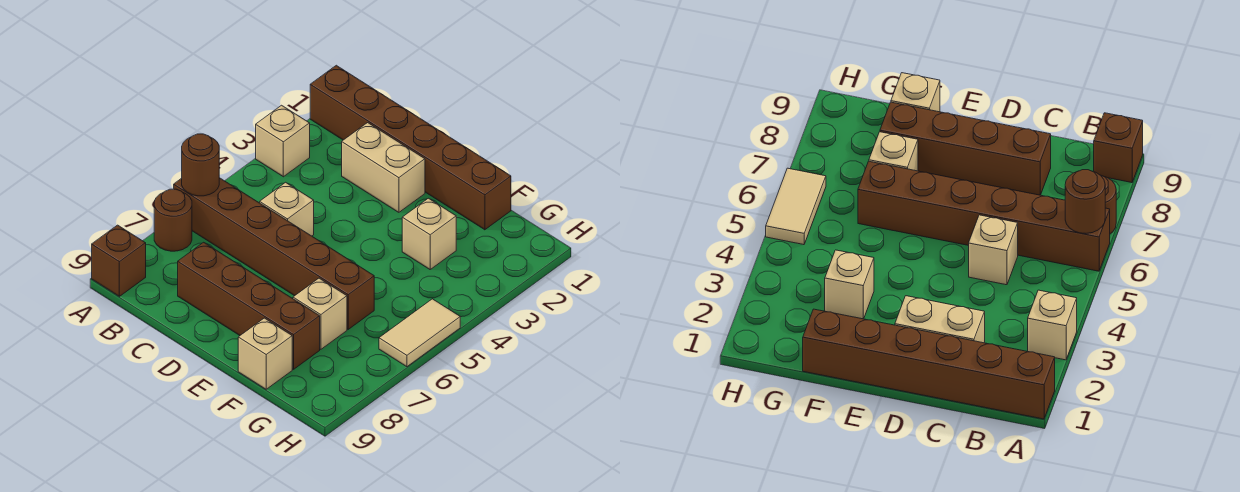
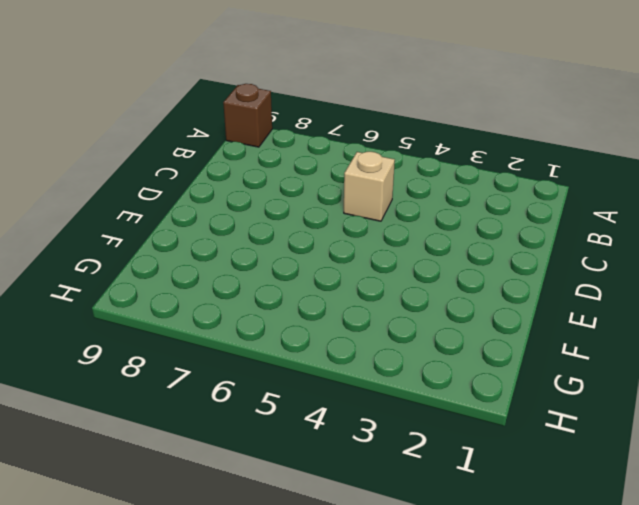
none -> brown brick A1:F1 level 1
none -> tan brick A3 level 1
none -> brown brick A6:F6 level 1

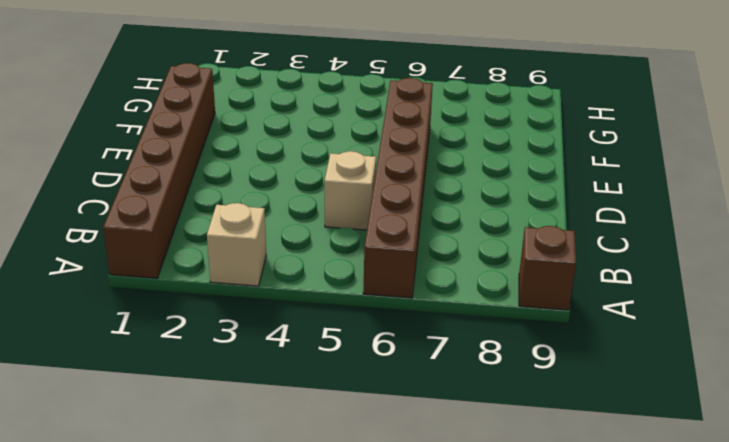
none -> brown round brick A7 level 1
none -> tan brick C2:D2 level 1
none -> brown brick C8:F8 level 1

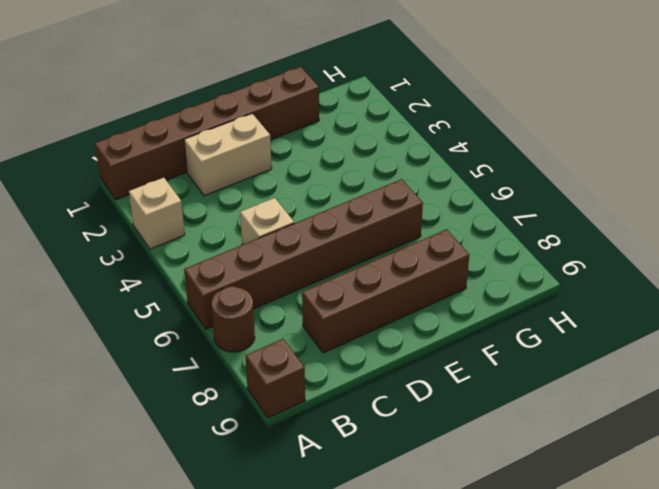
none -> tan brick F3 level 1
none -> tan brick F7 level 1
none -> tan brick F9 level 1

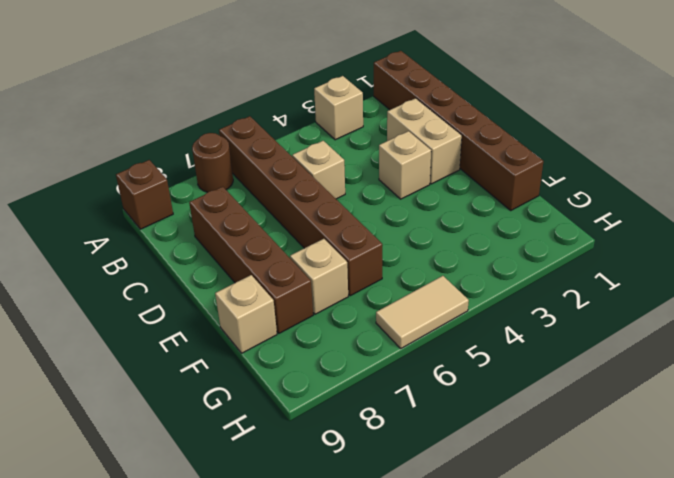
tan brick D3 level 1 -> tan brick F3 level 1
none -> brown round brick A6 level 2

